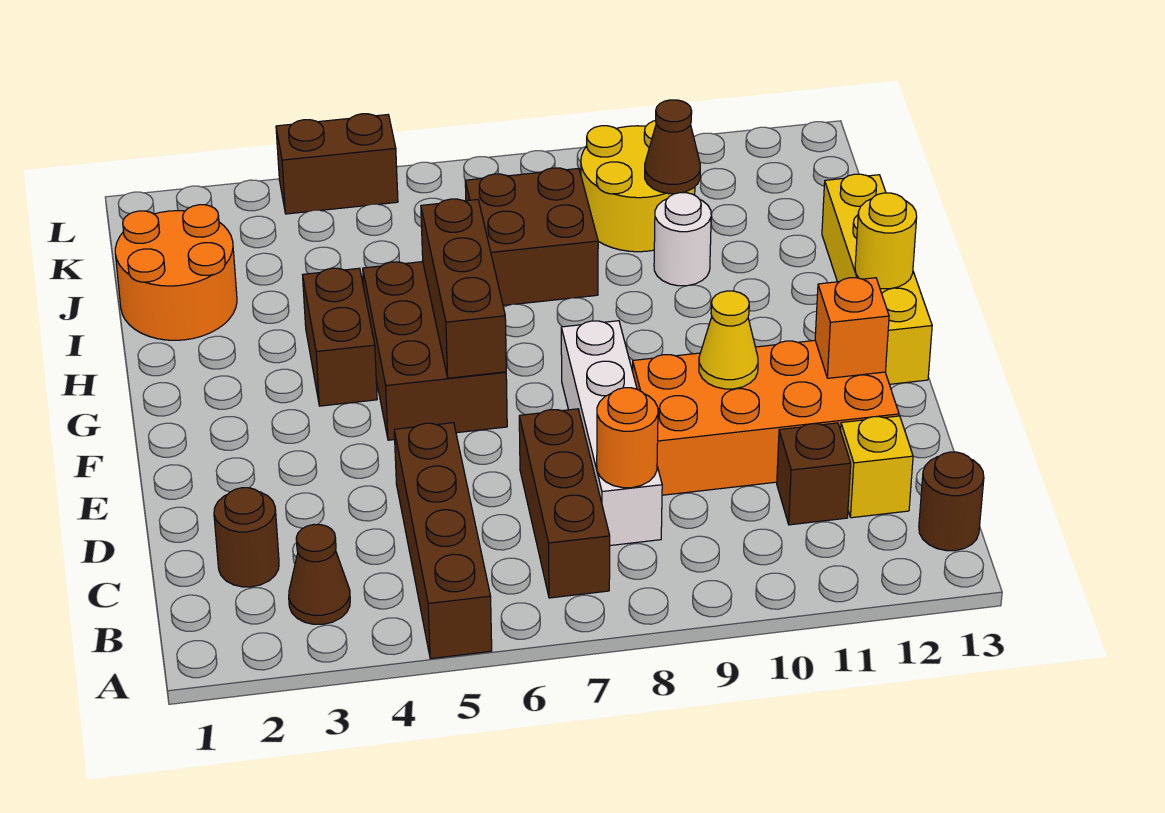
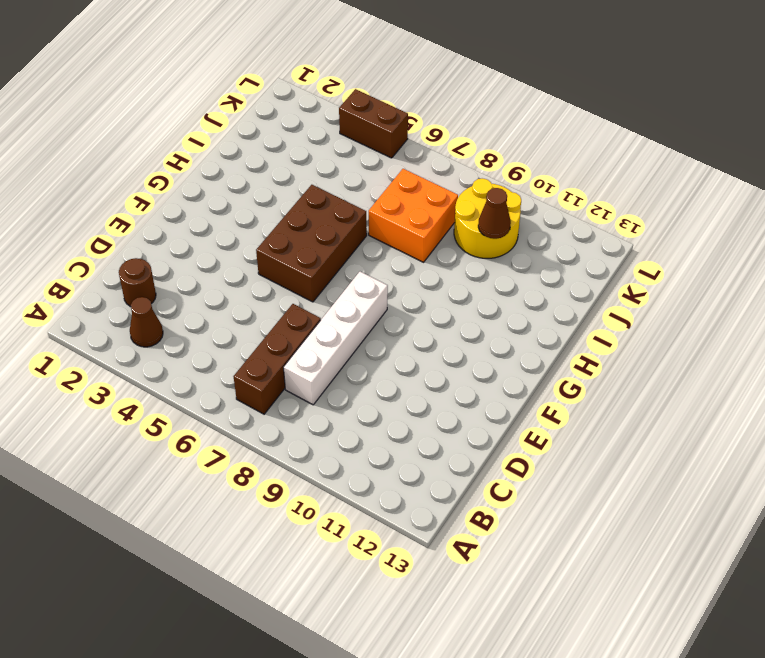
orange brick I7:J8 level 1 -> brown brick I7:J8 level 1
none -> brown brick A5:D5 level 1
none -> brown round brick B13 level 1
none -> brown brick C11 level 1

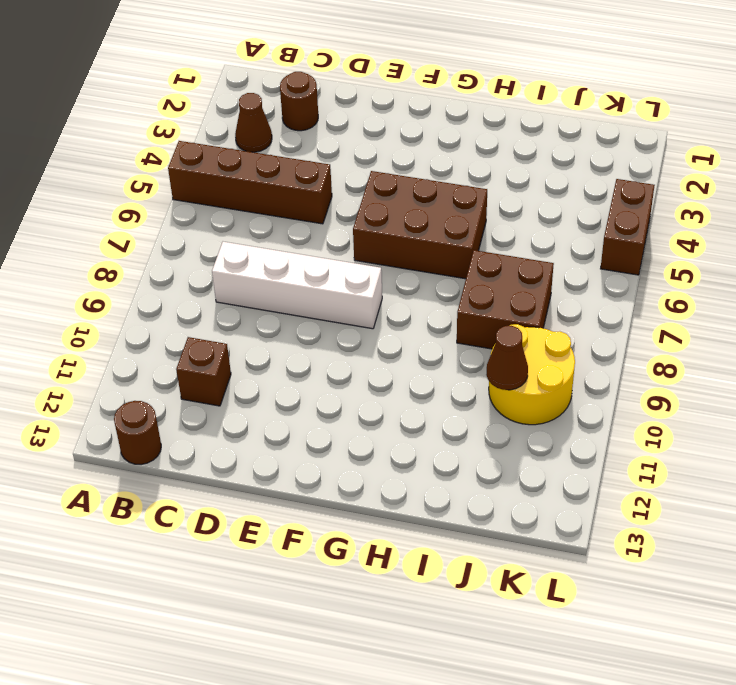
none -> brown brick B7:D7 level 1
none -> yellow brick C12 level 1
none -> orange brick D9:E12 level 1

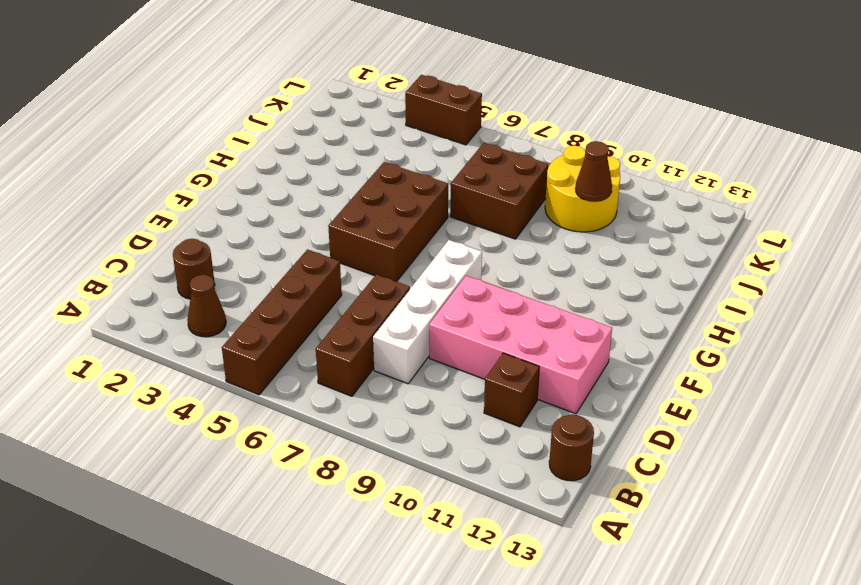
pink brick D9:E12 level 1 -> orange brick D9:E12 level 1
none -> yellow brick C12 level 1
none -> yellow brick F13:I13 level 1
none -> brown brick G4:H4 level 1

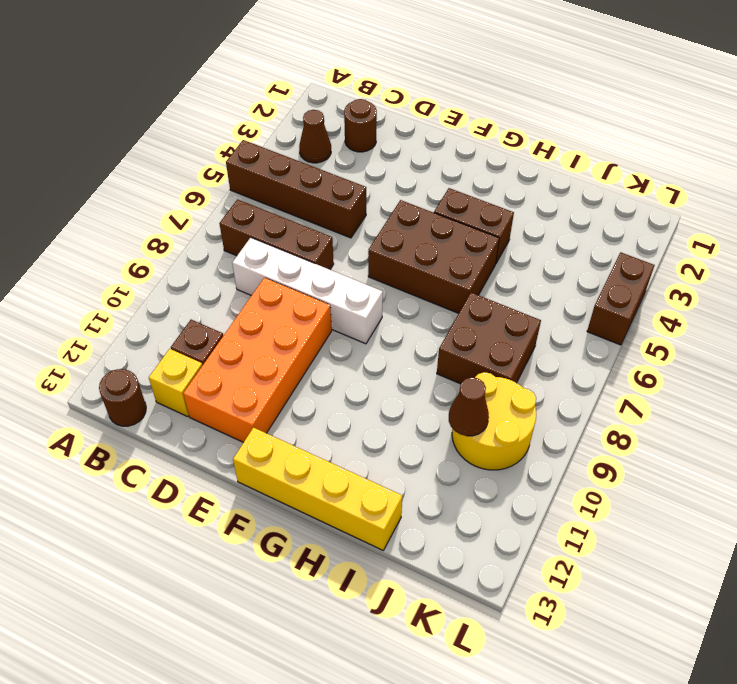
none -> orange round brick I1:J2 level 1
none -> white round brick I10 level 1
none -> orange round brick C8 level 2

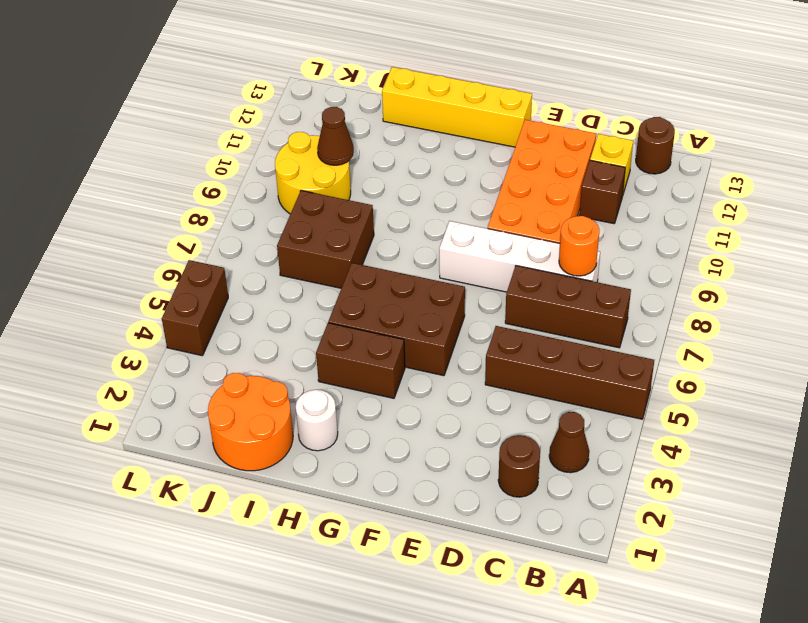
white round brick H2 level 1 -> white round brick I10 level 1
none -> yellow cone E10 level 2
none -> orange brick E12 level 2
none -> brown brick F6:H6 level 2

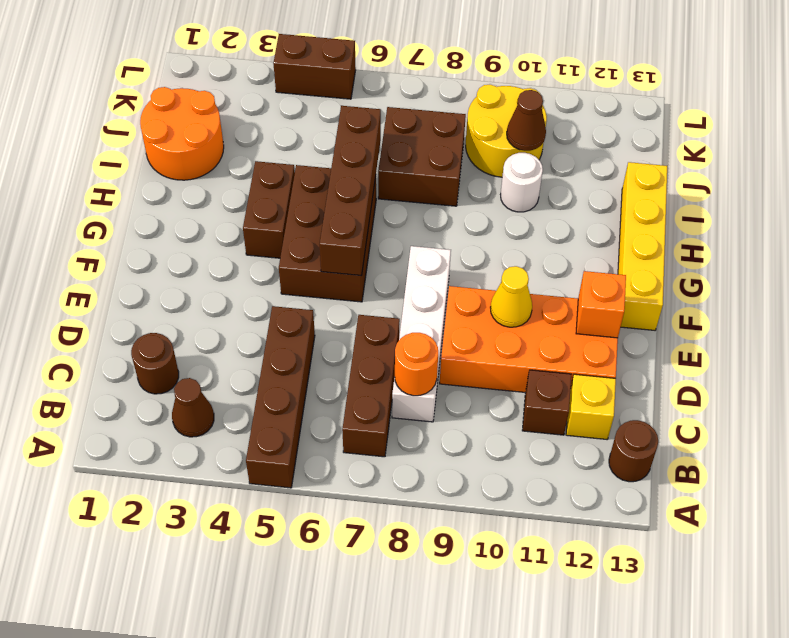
brown brick F6:I6 level 2 -> brown brick F6:H6 level 2
none -> yellow round brick G13 level 2

